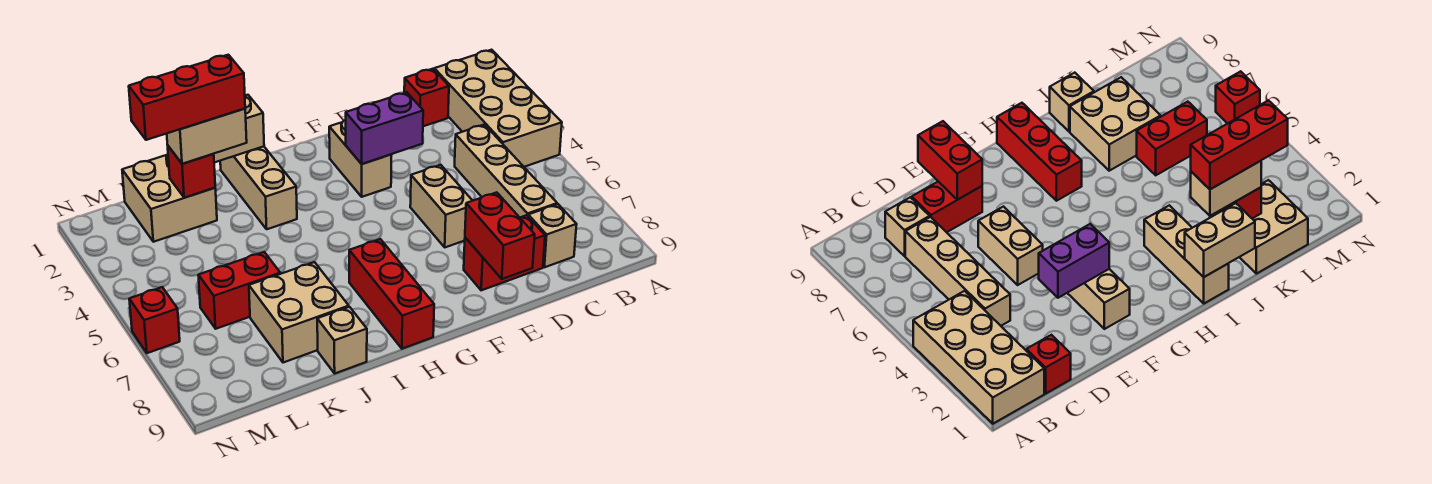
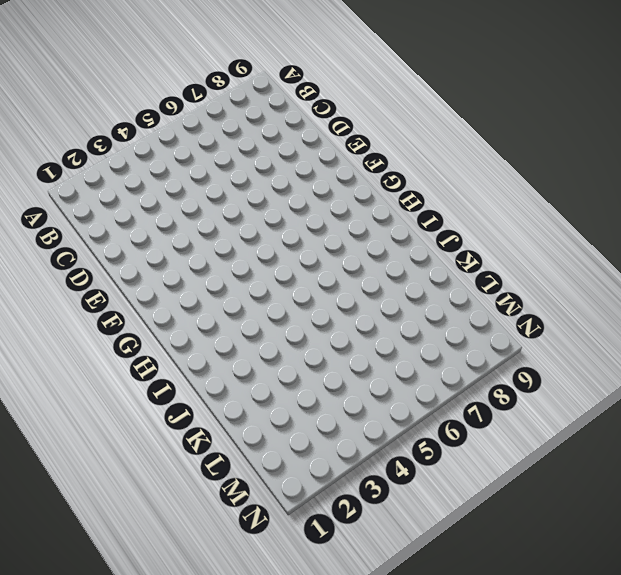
none -> tan brick A1:B4 level 1
none -> red brick C1 level 1
none -> tan brick C4:C7 level 1

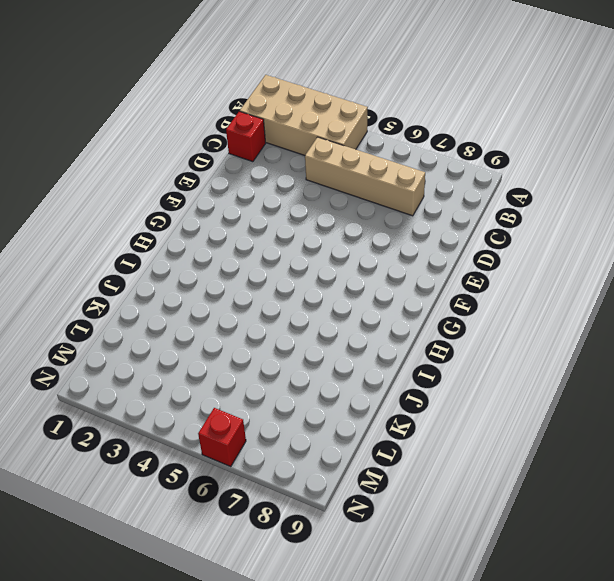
none -> tan brick C8 level 1
none -> red brick D8:E8 level 1
none -> tan brick E5:E6 level 1

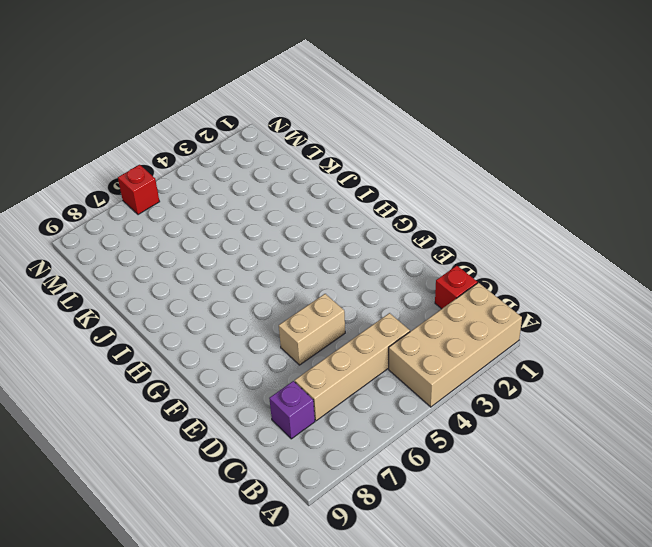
purple brick C8 level 1 -> tan brick C8 level 1
none -> red brick D8:E8 level 1
none -> tan brick F2:F3 level 1
none -> red brick H7:H9 level 1

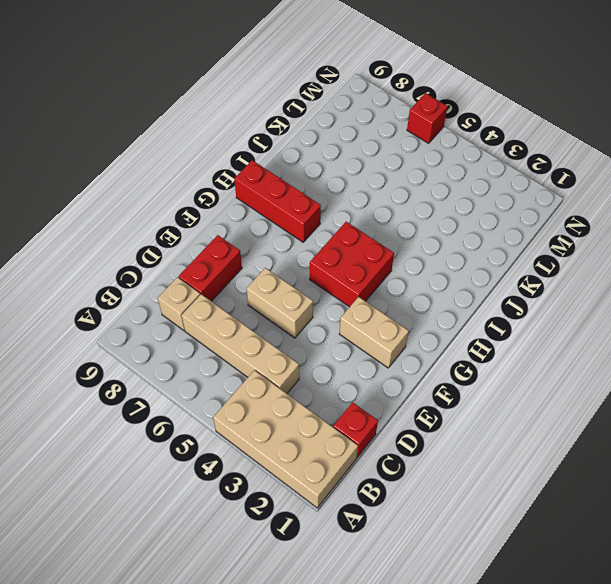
red brick G4:H5 level 1 -> none
none -> tan brick I1:I3 level 1
none -> tan brick J7:K8 level 1
none -> tan brick J9 level 1

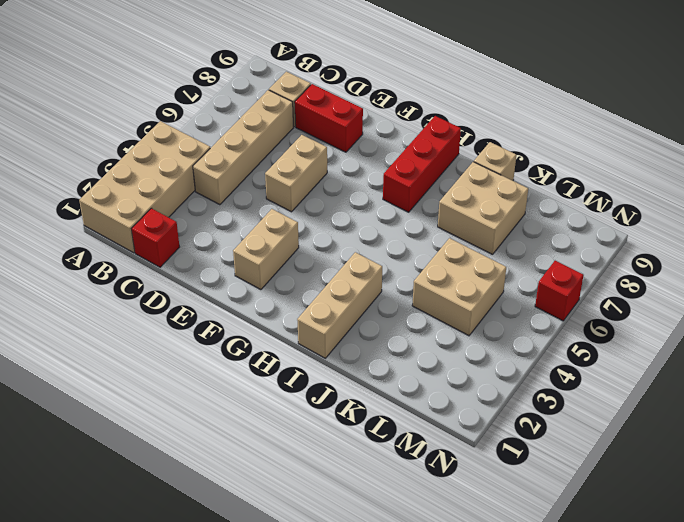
tan brick K4:L5 level 1 -> tan brick K1:L2 level 1
none -> red brick K6:L6 level 1
none -> purple brick E3:F3 level 2
none -> red brick E8:E9 level 2

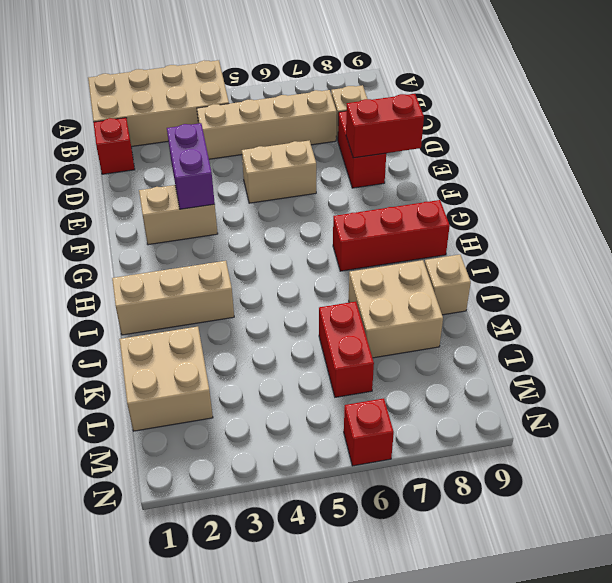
none -> tan brick I1:J1 level 2
none -> red brick K2 level 2
none -> tan brick J2:K2 level 3

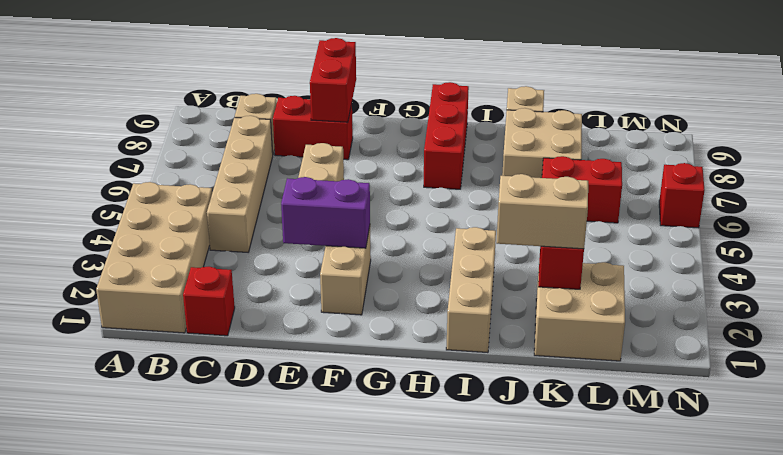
none -> tan brick I1:J1 level 2
none -> red brick J2:L2 level 4

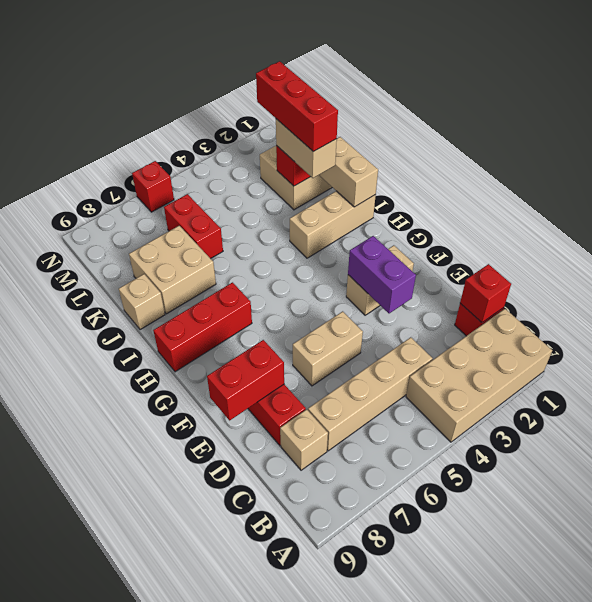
red brick C1 level 2 -> none

